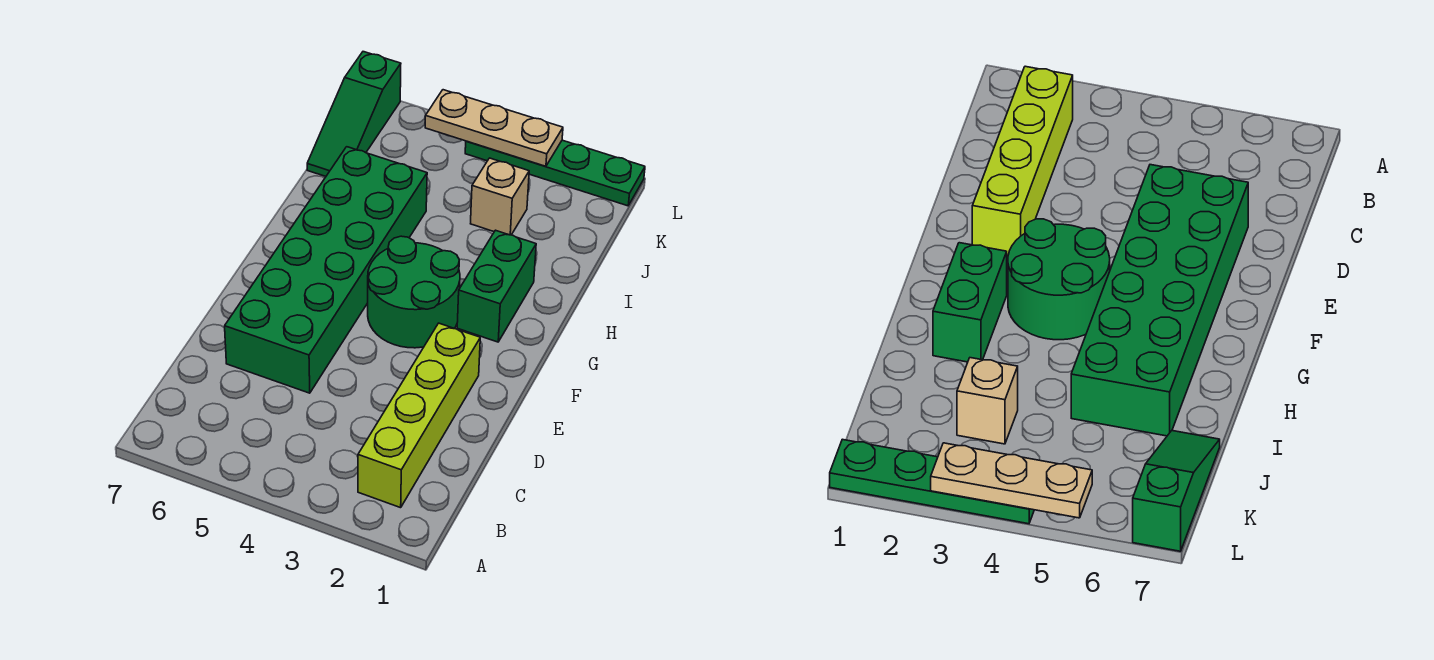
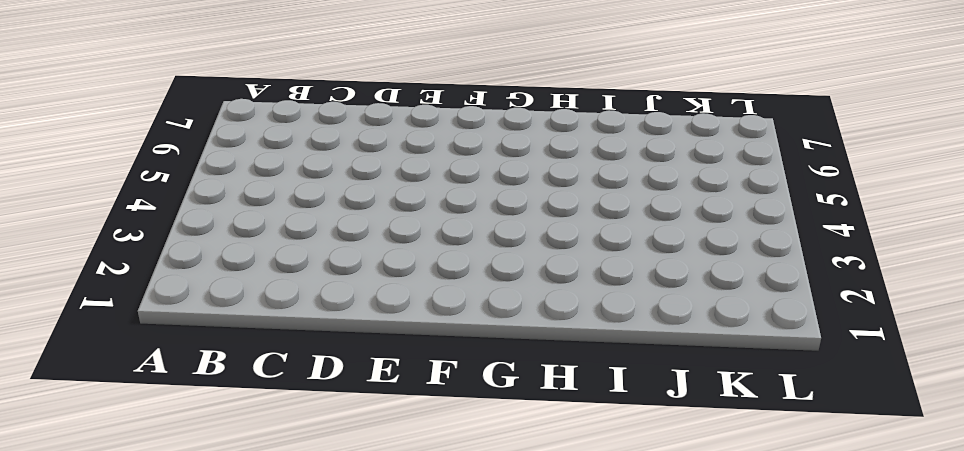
none -> lime brick B2:E2 level 1
none -> green brick D5:I6 level 1

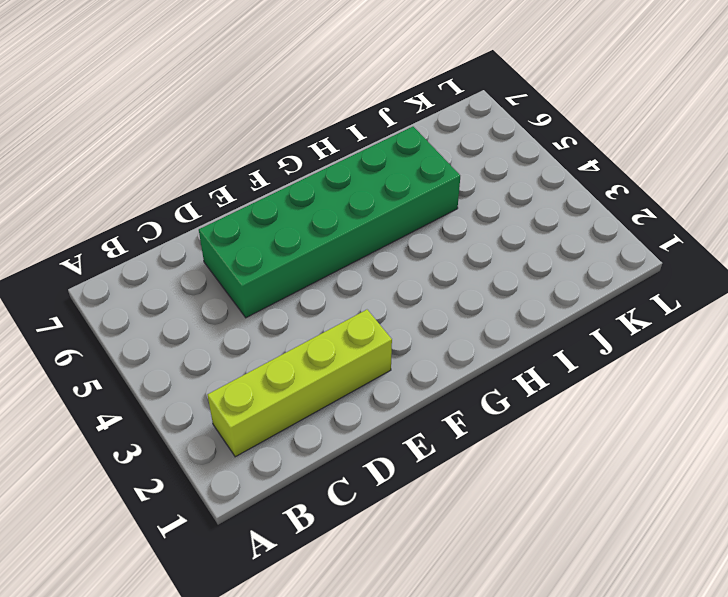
none -> green round brick F3:G4 level 1
none -> green brick G2:H2 level 1

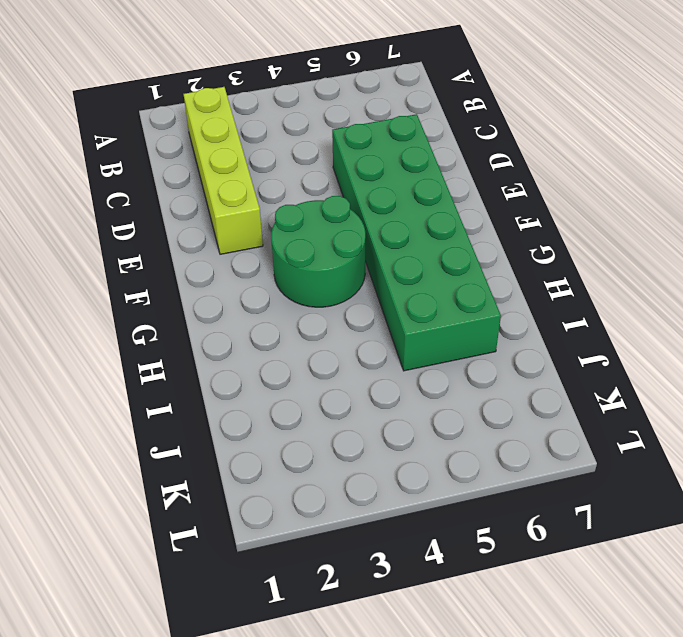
none -> green brick G2:H2 level 1
none -> tan brick J3 level 1

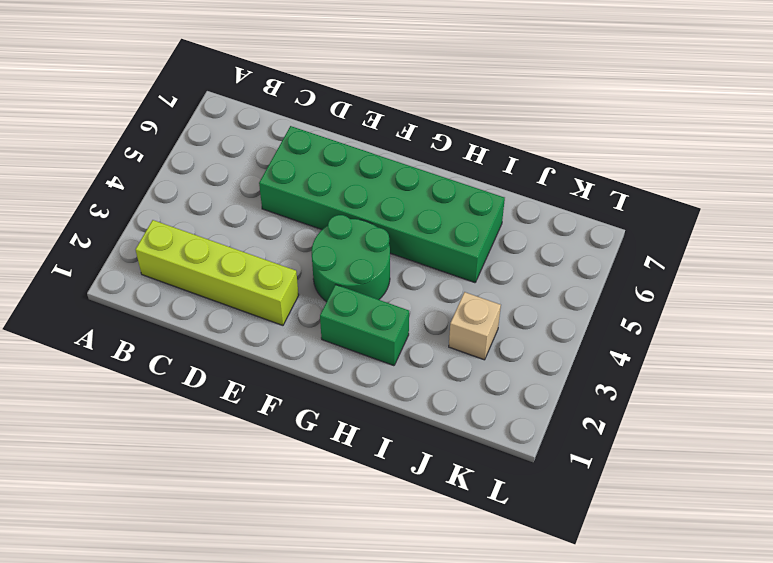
none -> green slope J7:L7 level 1 top L
none -> green plate L1:L4 level 1

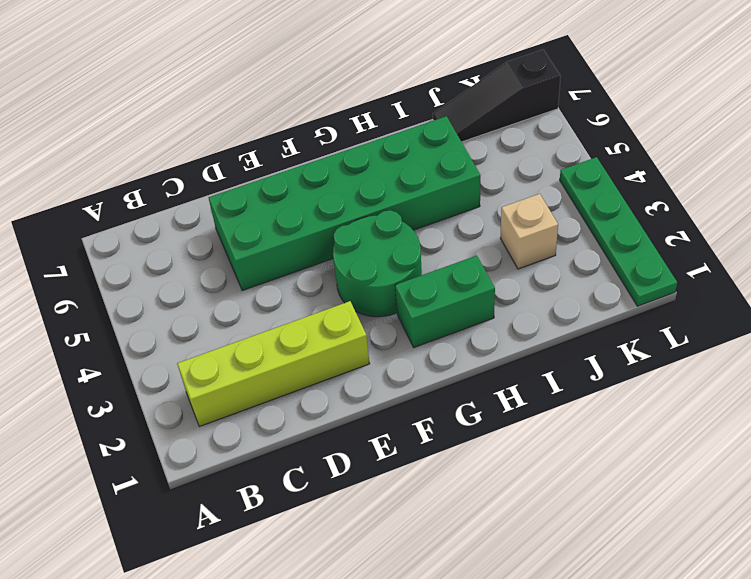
black slope J7:L7 level 1 top L -> green slope J7:L7 level 1 top L
none -> tan plate L3:L5 level 2

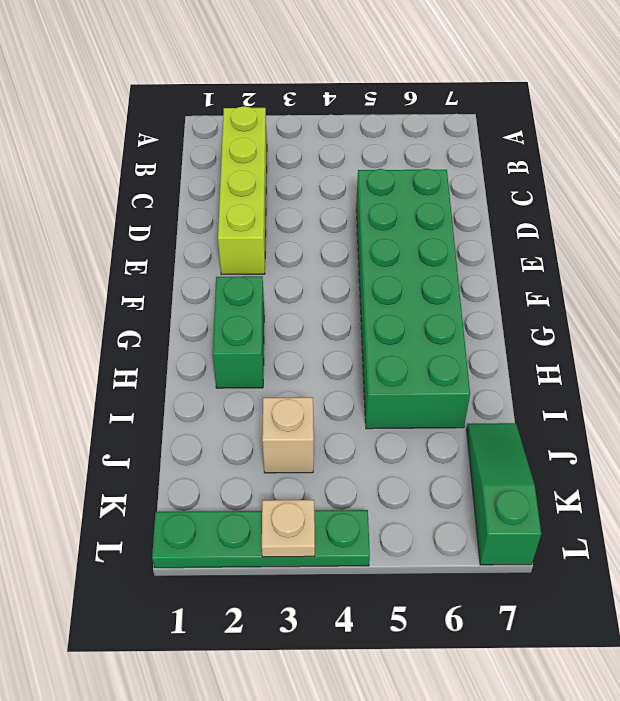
tan plate L3 level 2 -> tan plate L3:L5 level 2
none -> green round brick F3:G4 level 1

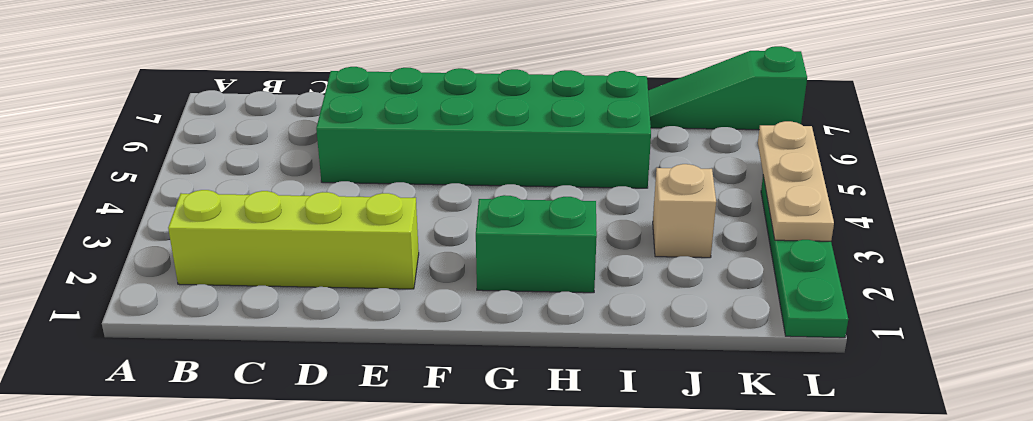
none -> green round brick F3:G4 level 1

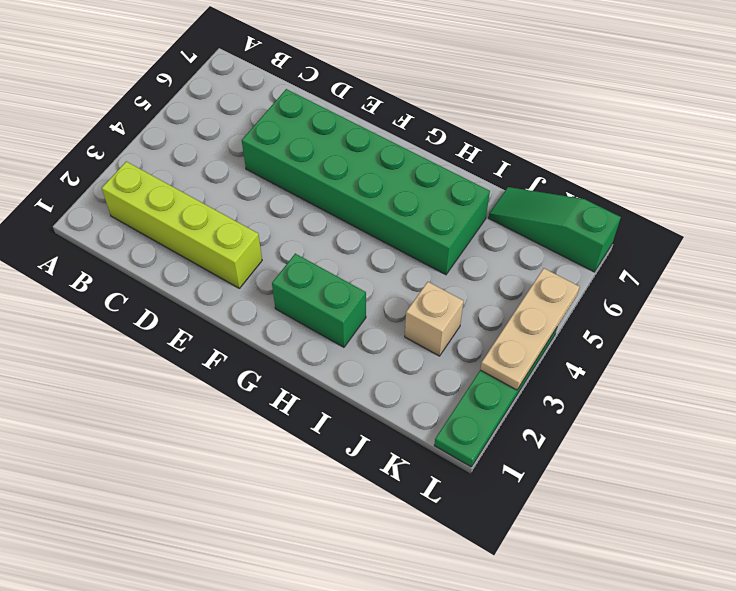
none -> green round brick F3:G4 level 1

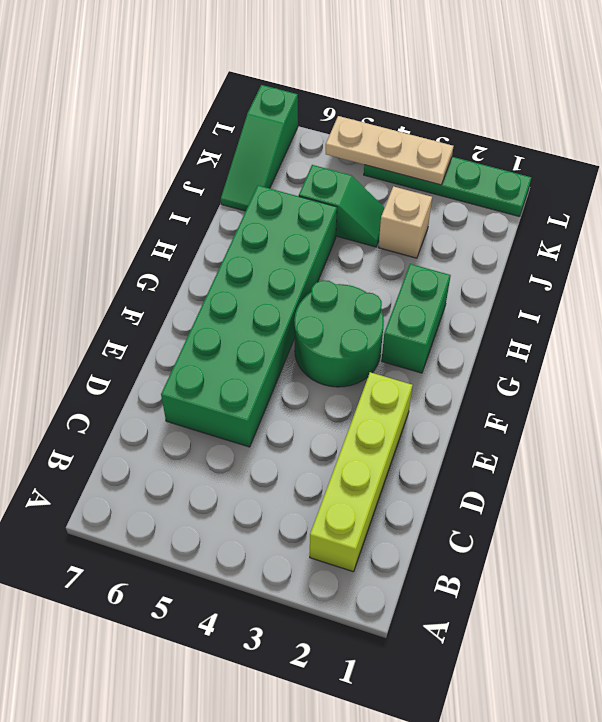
green slope J4:J5 level 1 top 5 -> none

